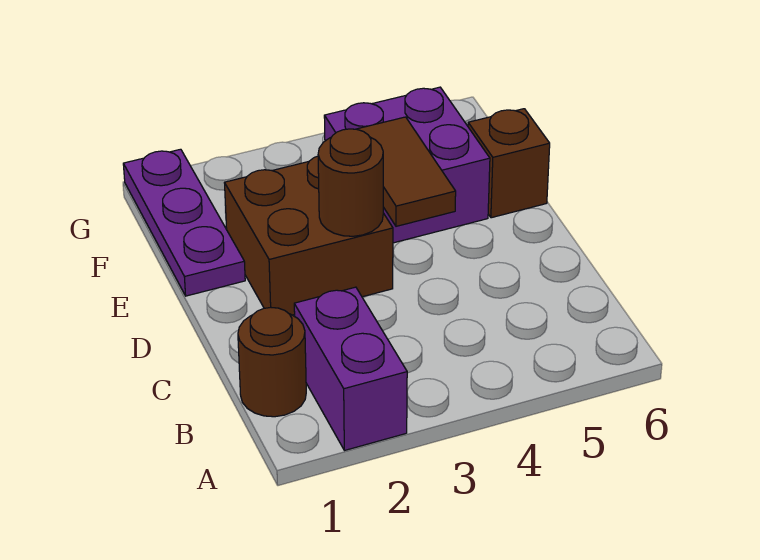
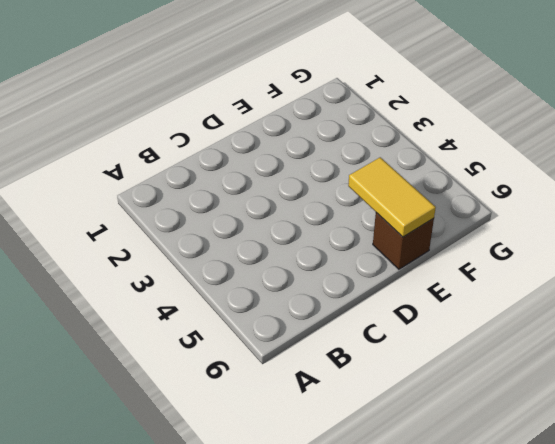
yellow tile E5:E6 level 2 -> none
none -> purple brick A2:B2 level 1
none -> brown round brick B1 level 1

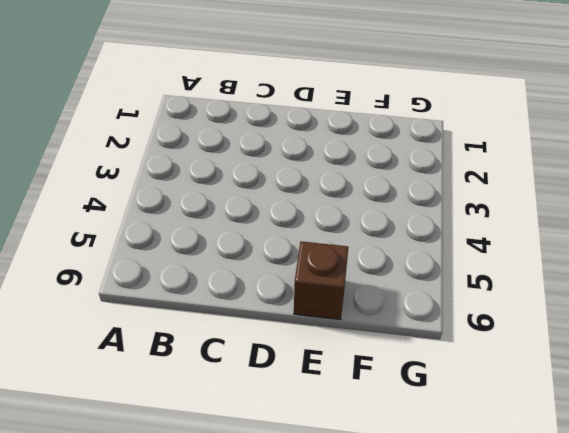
none -> purple brick A2:B2 level 1
none -> brown round brick B1 level 1

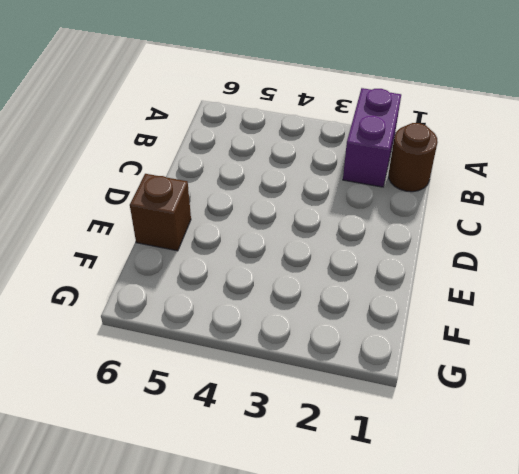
none -> brown brick D2:E3 level 1
none -> purple plate E1:G1 level 1

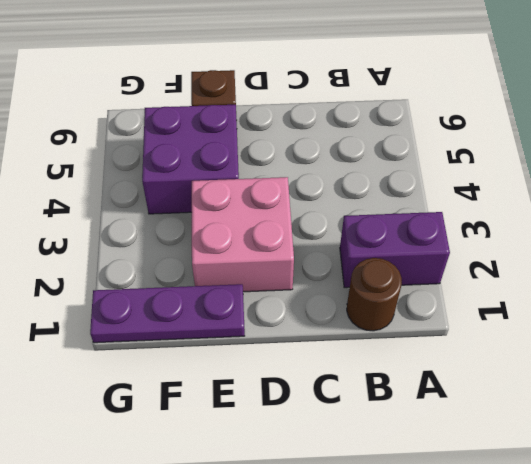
pink brick D2:E3 level 1 -> brown brick D2:E3 level 1
none -> brown round brick D3 level 2
none -> brown tile D4:E4 level 2

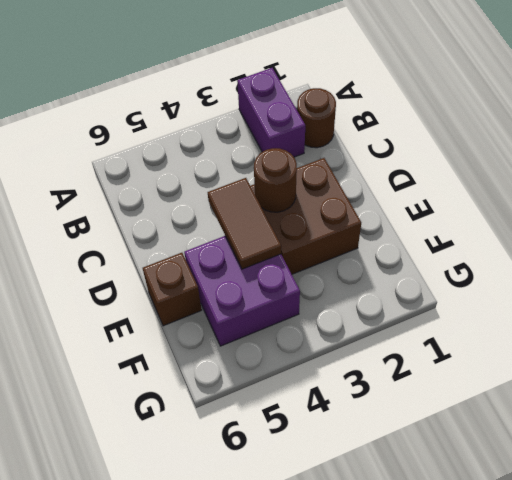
none -> purple plate E1:G1 level 1

